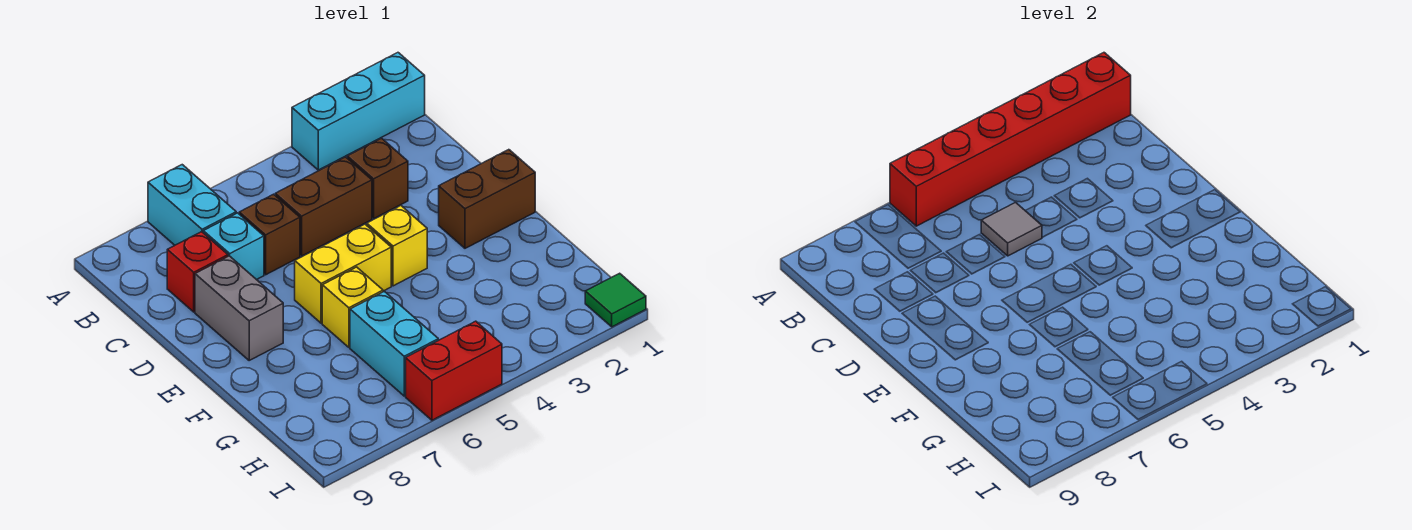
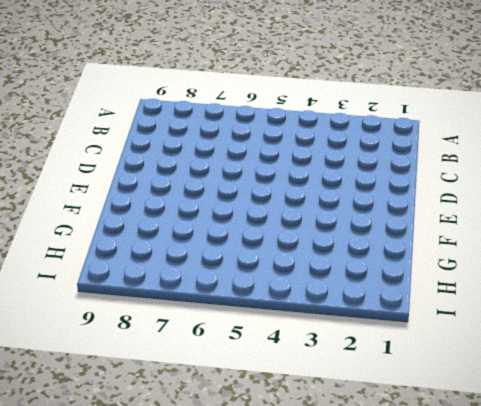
none -> cyan brick A1:A3 level 1
none -> cyan brick A7:B7 level 1
none -> brown brick C3 level 1

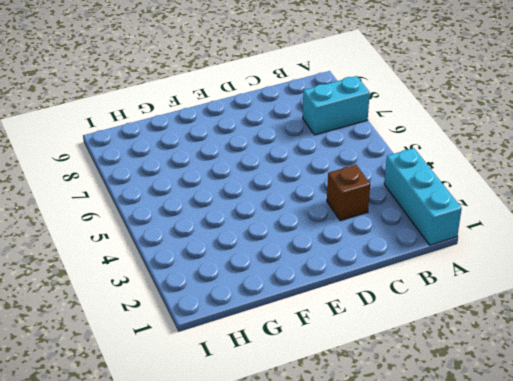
none -> brown brick C4:C5 level 1
none -> brown brick C6 level 1
none -> cyan brick C7 level 1

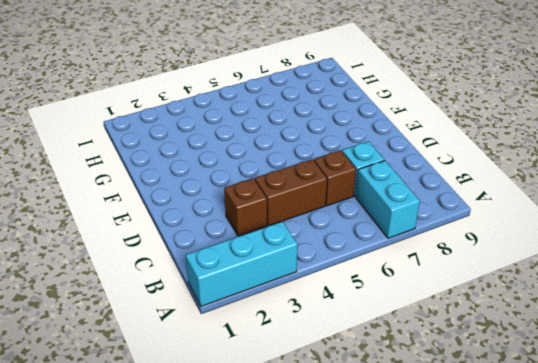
none -> red brick C8 level 1
none -> grey brick D8:E8 level 1
none -> brown brick E1:E2 level 1

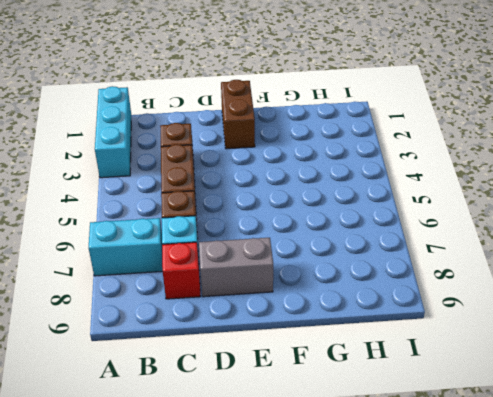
none -> yellow brick E4 level 1
none -> yellow brick E5:E6 level 1
none -> yellow brick F6 level 1

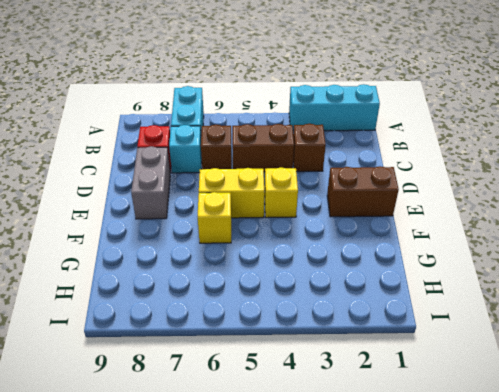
none -> cyan brick G6:H6 level 1
none -> green tile I1 level 1
none -> red brick I5:I6 level 1

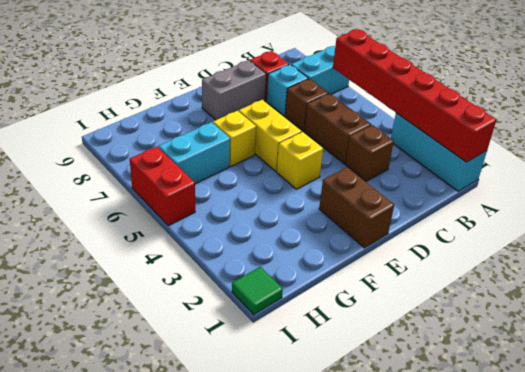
none -> grey tile C5 level 2

